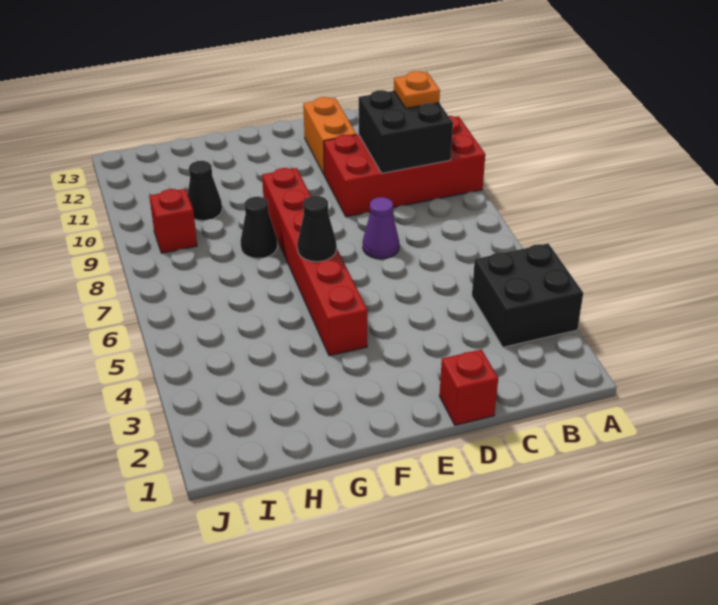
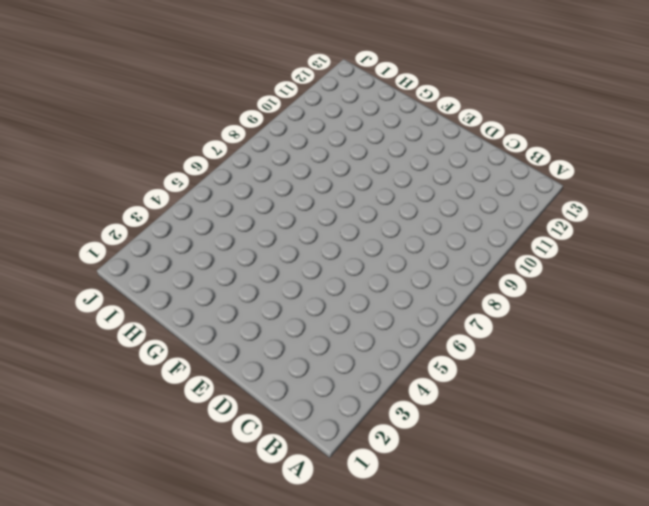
none -> black brick A3:B4 level 1
none -> red brick A9:D10 level 1
none -> red brick D1 level 1

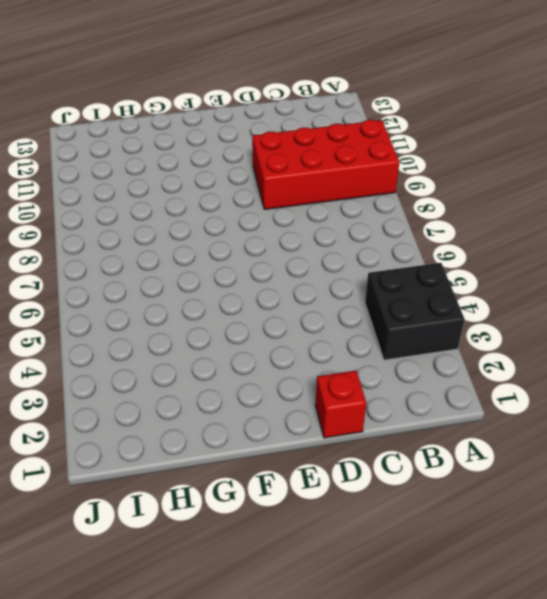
none -> purple cone D7 level 1
none -> orange brick D11:D12 level 1
none -> red brick F4:F9 level 1

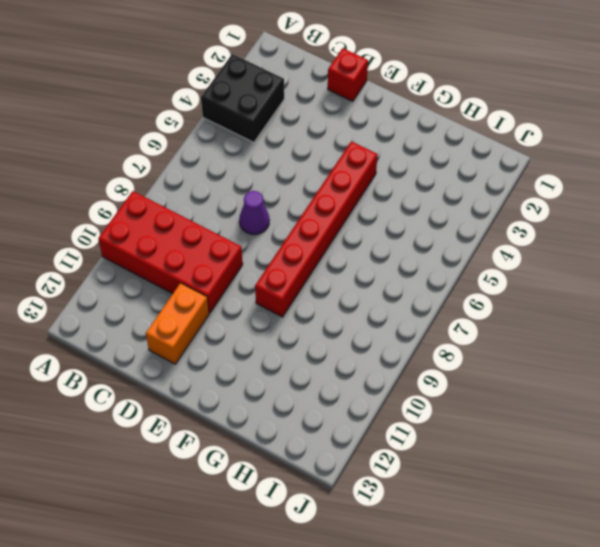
none -> black cone G8 level 1
none -> black cone H10 level 1
none -> red brick I9 level 1

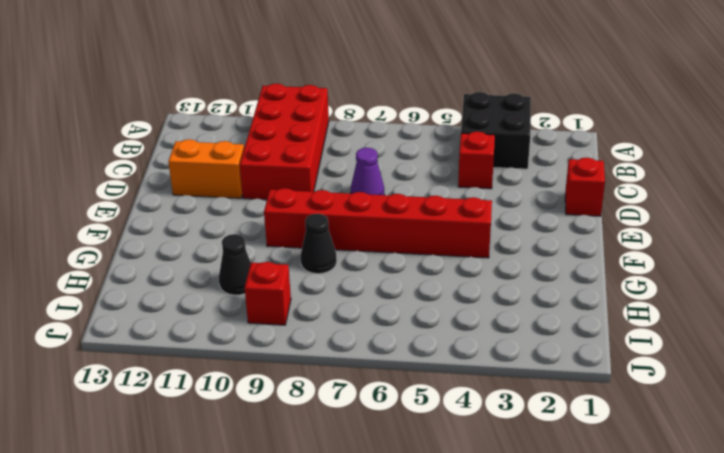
red brick C4 level 1 -> none
none -> black brick B9:C10 level 2
none -> black cone F6 level 2
none -> orange plate B10 level 3

